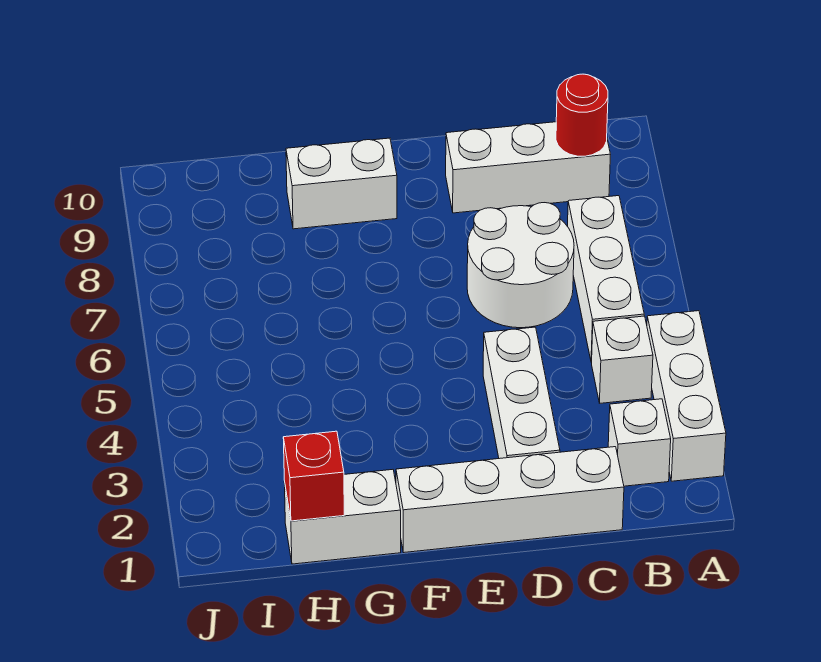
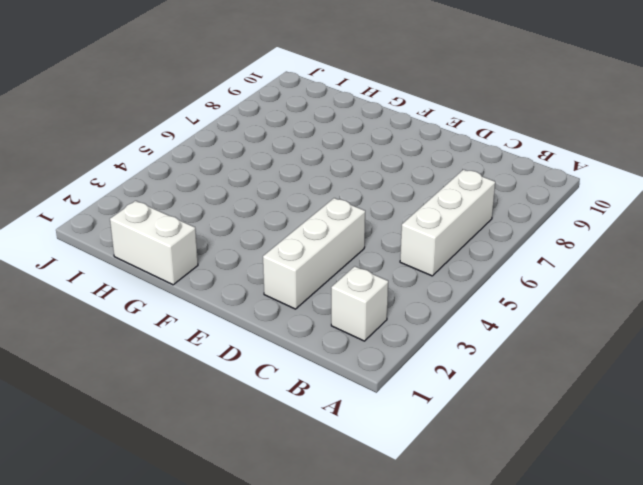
none -> white brick A2:A4 level 1
none -> white brick B4 level 1
none -> white brick B9:D9 level 1

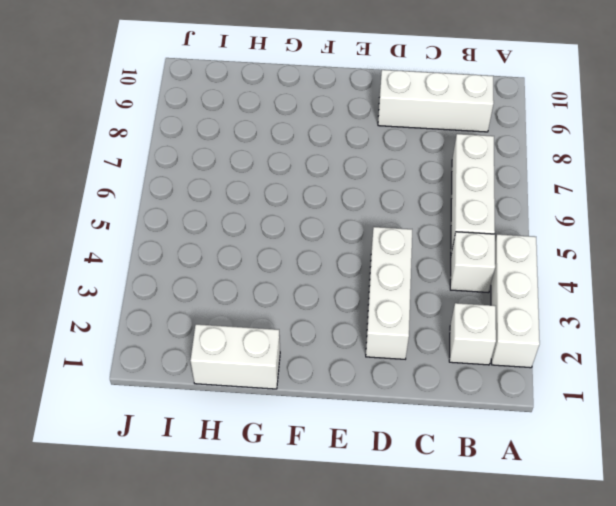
none -> white brick C1:F1 level 1
none -> white round brick C6:D7 level 1
none -> white brick F9:G9 level 1

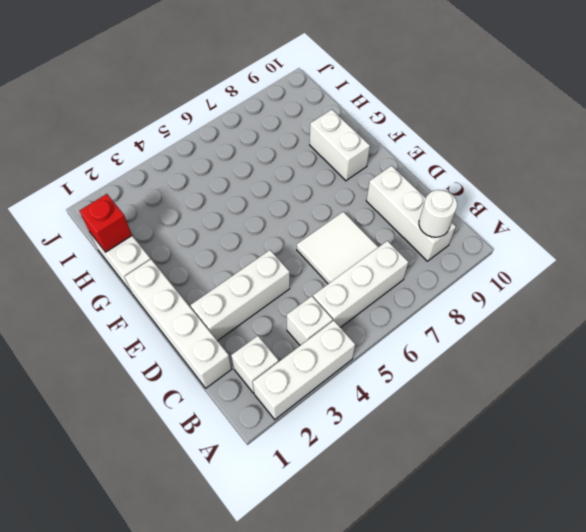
white round brick B9 level 2 -> red round brick B9 level 2
white tile C6:D7 level 1 -> white round brick C6:D7 level 1

